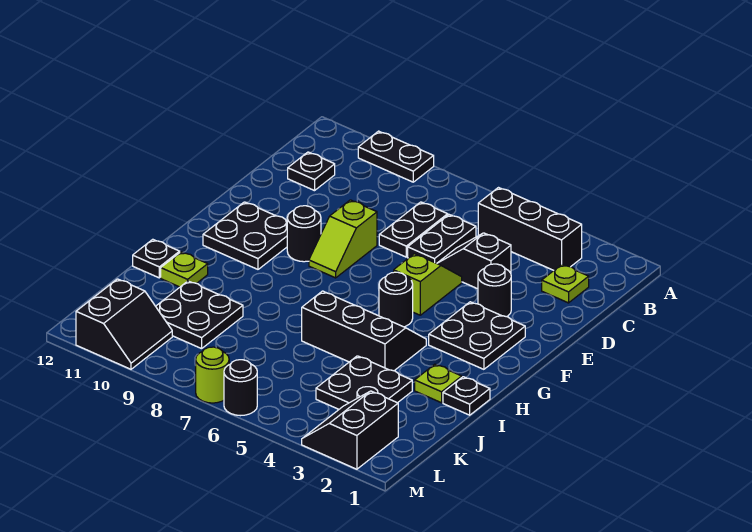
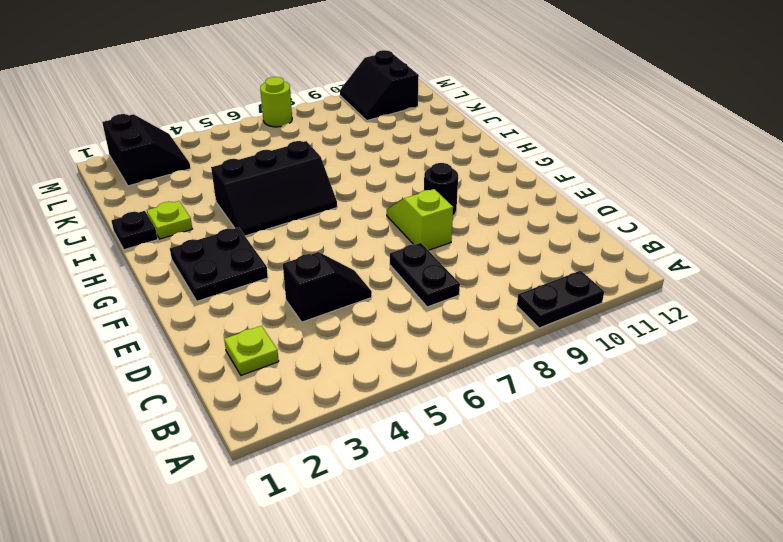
none -> black brick B3:B5 level 1
none -> black plate C6:D6 level 1
none -> black plate C11 level 1

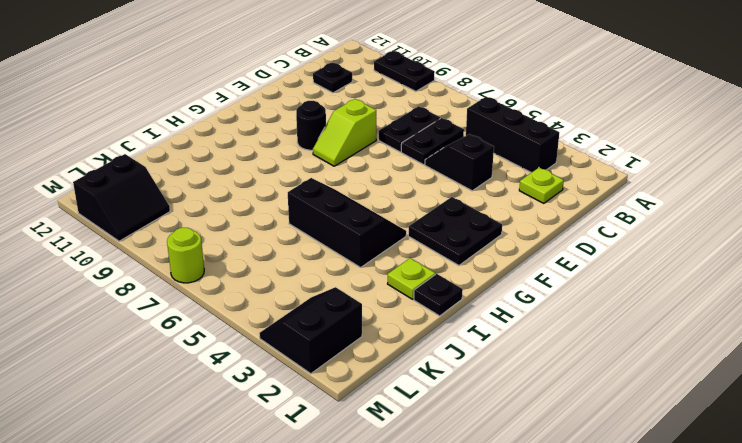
none -> black round brick E3 level 1
none -> lime slope E5:F5 level 1 top F
none -> black plate F10:G11 level 1

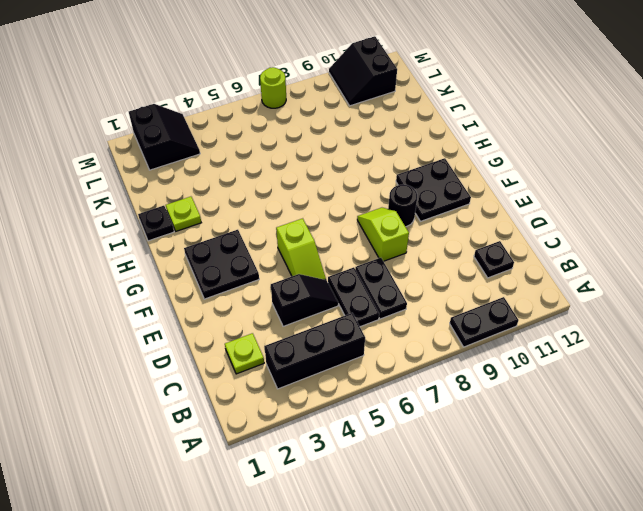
none -> black round brick E3 level 1
none -> black round brick G5 level 1
none -> black slope H4:I6 level 1 top I

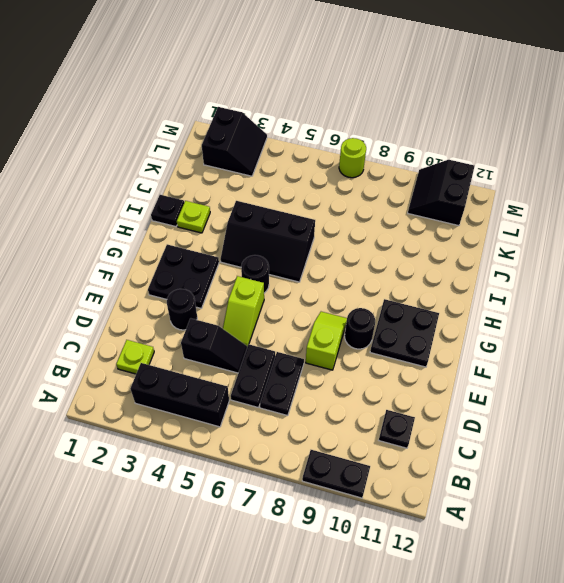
none -> lime plate I11 level 1
none -> black plate I12 level 1
none -> black plate J3:K4 level 1

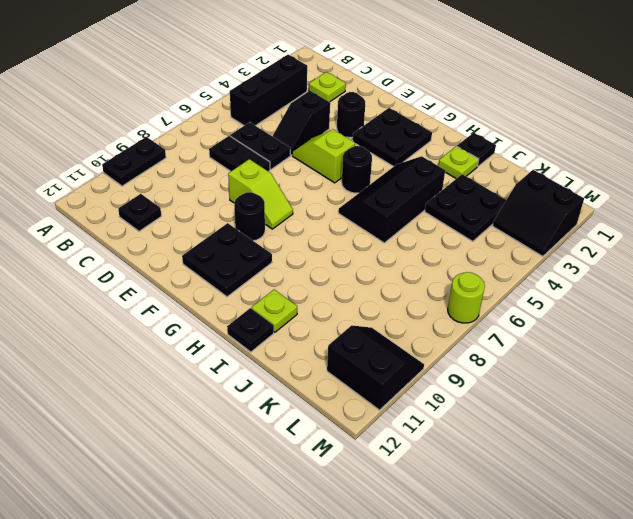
none -> black plate J9:K10 level 1
none -> black round brick M6 level 1

